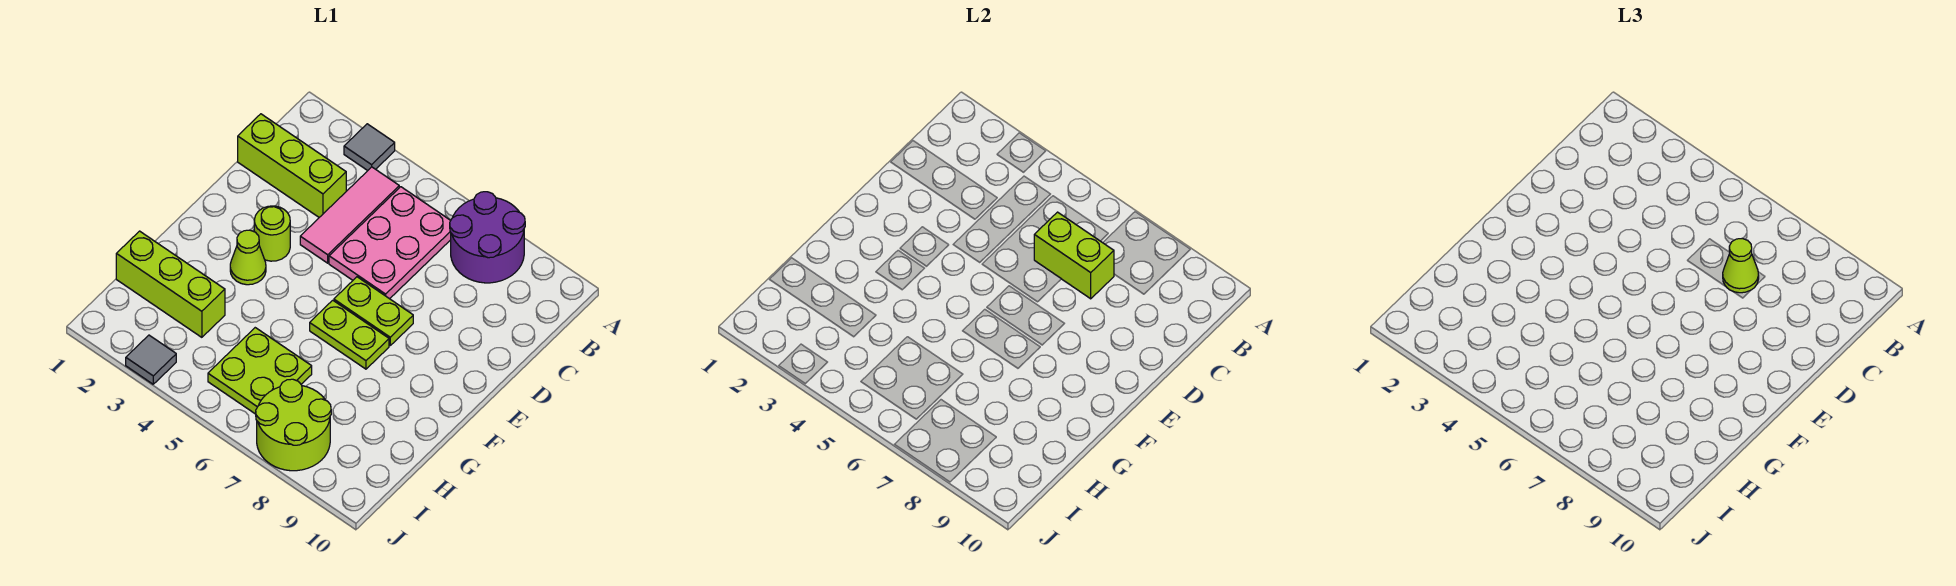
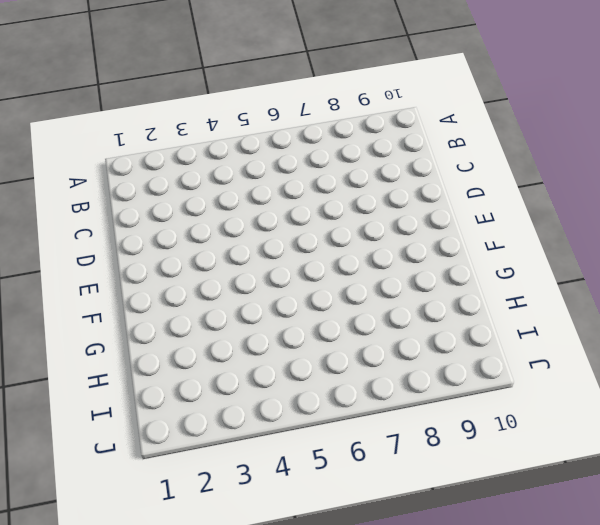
none -> grey tile A3 level 1
none -> purple round brick A7:B8 level 1
none -> pink tile B4:D4 level 1

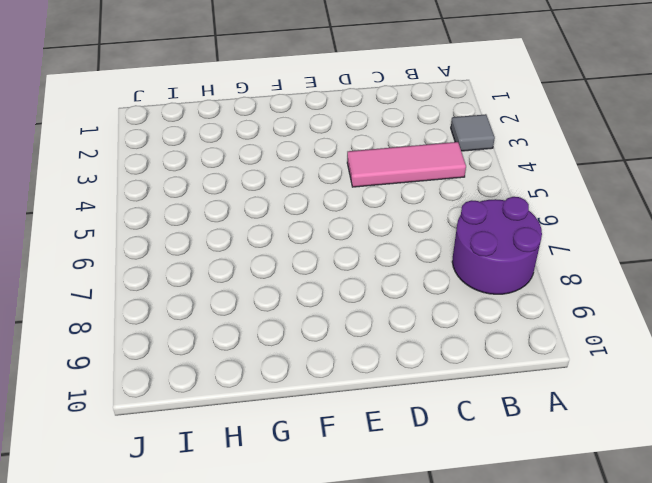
none -> pink plate B5:D6 level 1
none -> lime brick C1:C3 level 1
none -> lime round brick E3 level 1

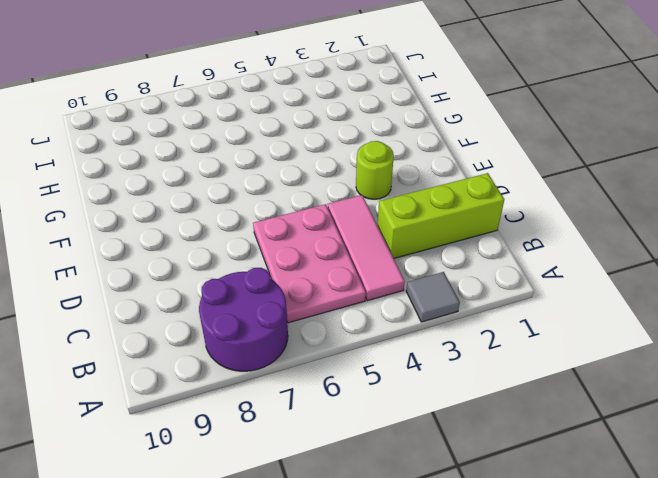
none -> lime plate E6:E7 level 1
none -> lime cone F3 level 1
none -> lime plate F6:F7 level 1

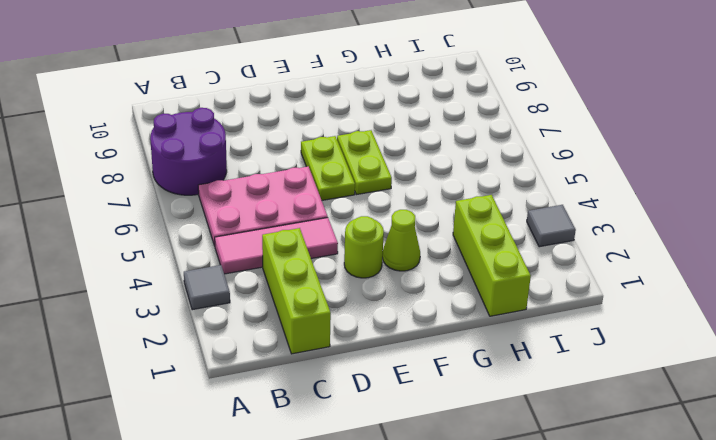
none -> lime plate H5:I6 level 1
none -> lime round brick I7:J8 level 1
none -> lime brick C6:C7 level 2

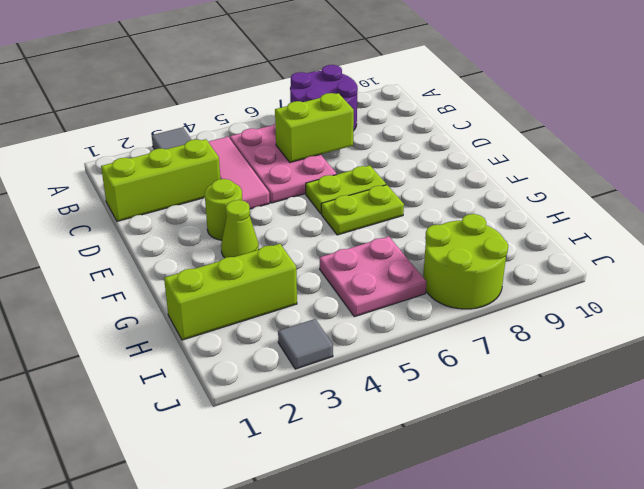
pink plate H5:I6 level 1 -> lime plate H5:I6 level 1
none -> lime cone C7 level 3

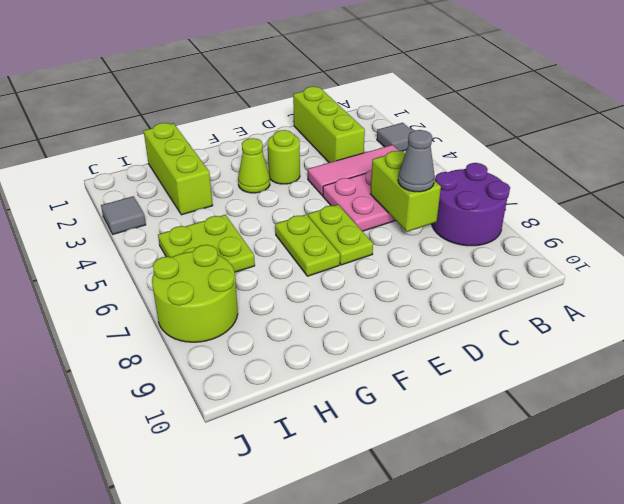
grey cone C7 level 3 -> lime cone C7 level 3

